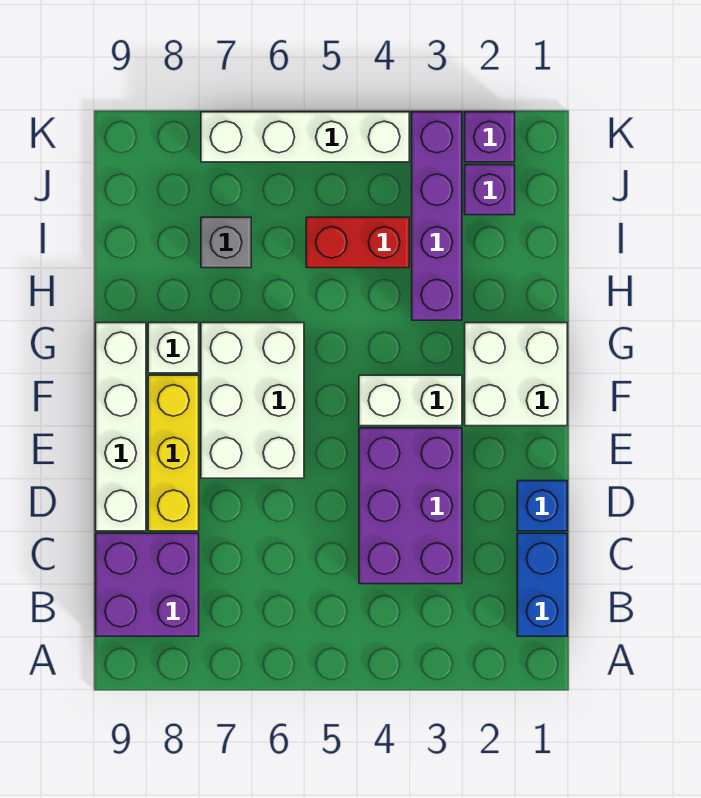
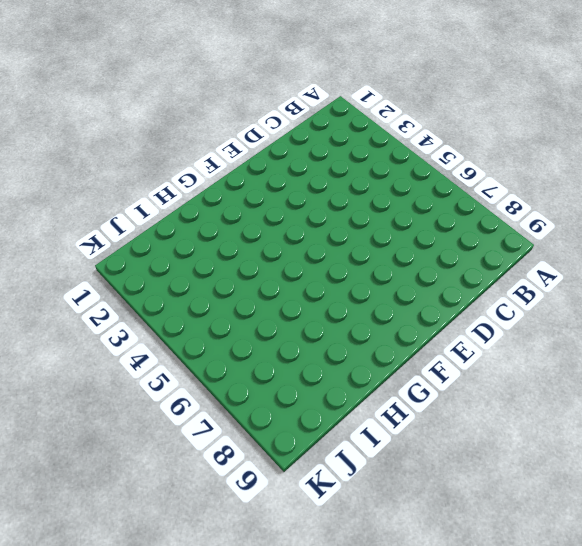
none -> blue brick B1:C1 level 1
none -> purple brick B8:C9 level 1
none -> purple brick C3:E4 level 1

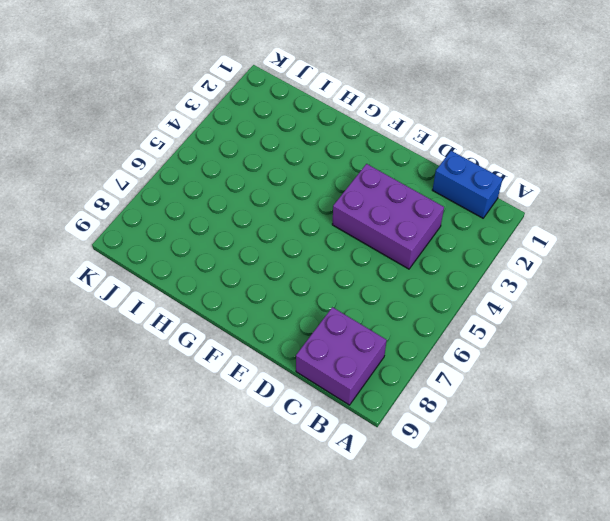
none -> blue brick D1 level 1
none -> yellow brick D8:F8 level 1
none -> white brick D9:G9 level 1

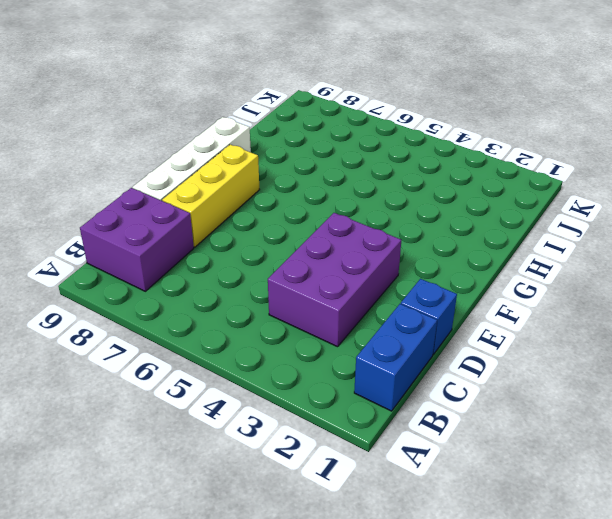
none -> white brick E6:G7 level 1
none -> white brick F1:G2 level 1
none -> white brick F3:F4 level 1

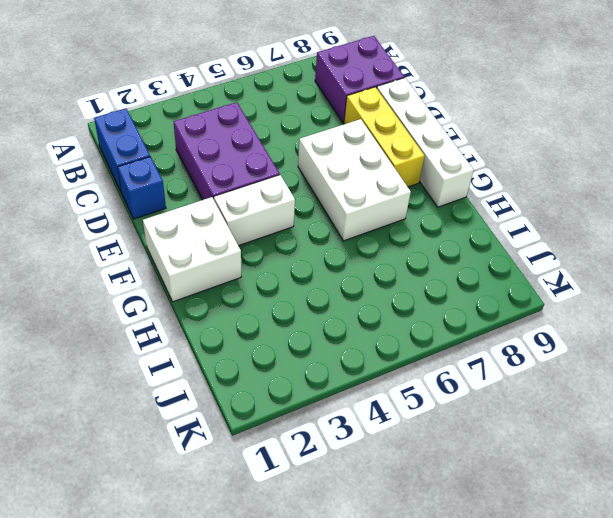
none -> white brick G8 level 1
none -> purple brick H3:K3 level 1
none -> red brick I4:I5 level 1

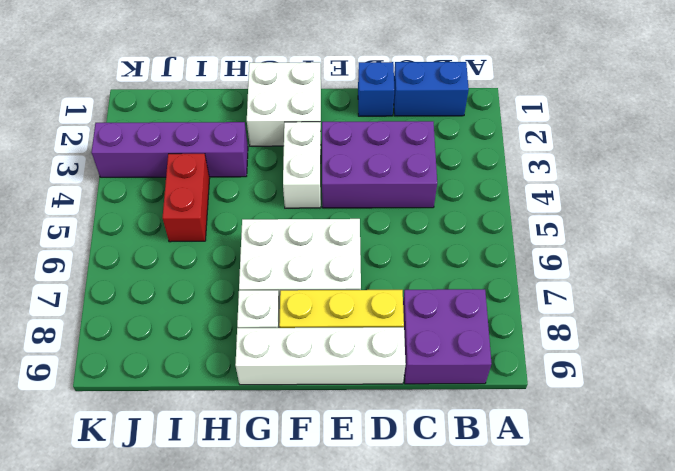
none -> grey brick I7 level 1
none -> purple brick J2 level 1
none -> purple brick K2 level 1

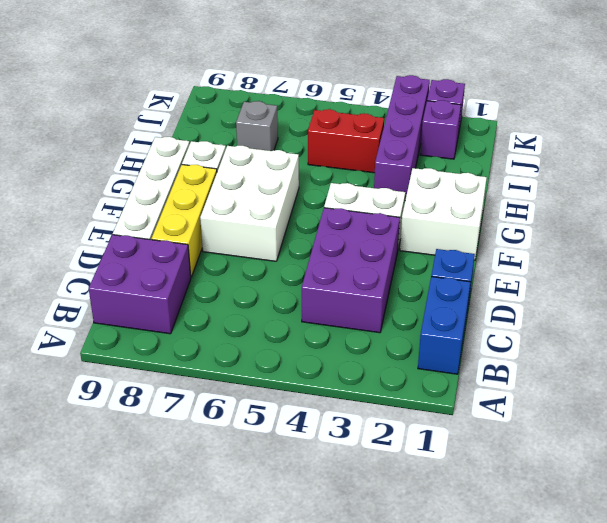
none -> white brick K4:K7 level 1

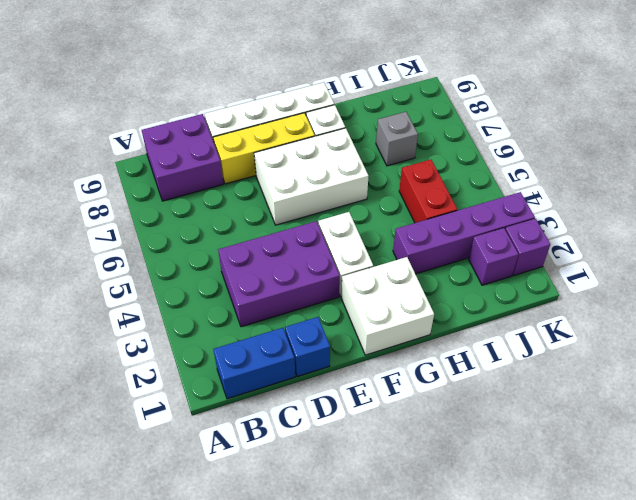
none -> white brick K4:K7 level 1

